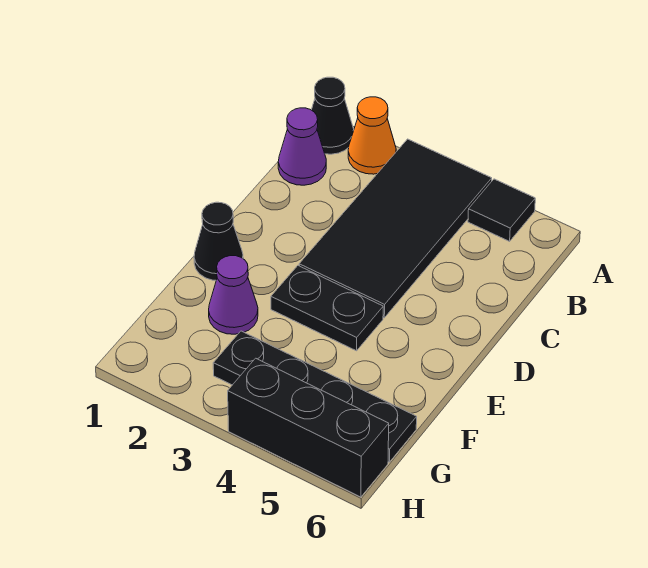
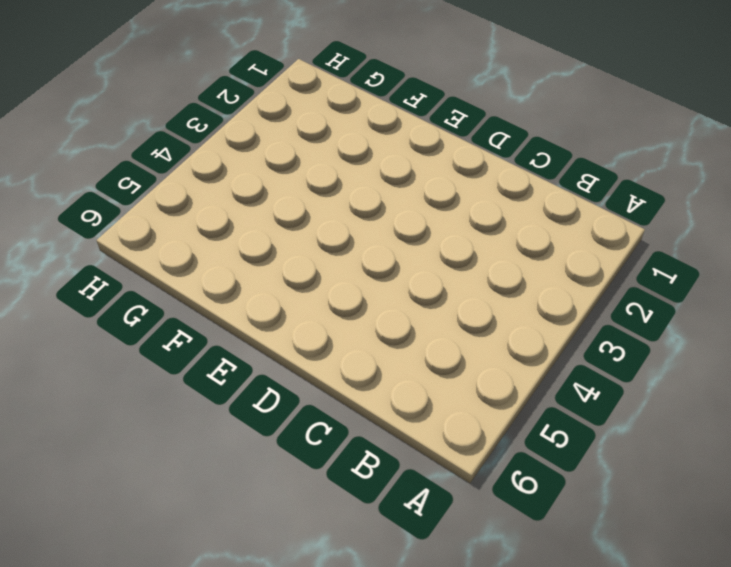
none -> black cone A1 level 1
none -> orange cone A2 level 1

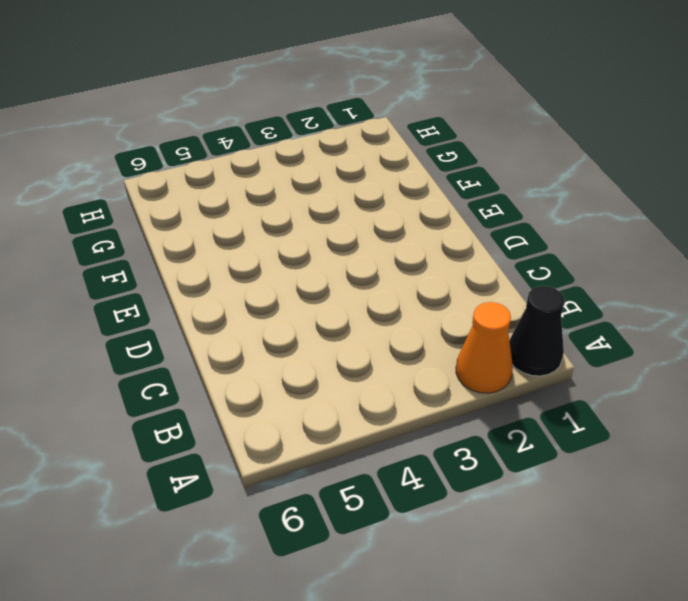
none -> black tile A3:D4 level 1
none -> black tile A5 level 1

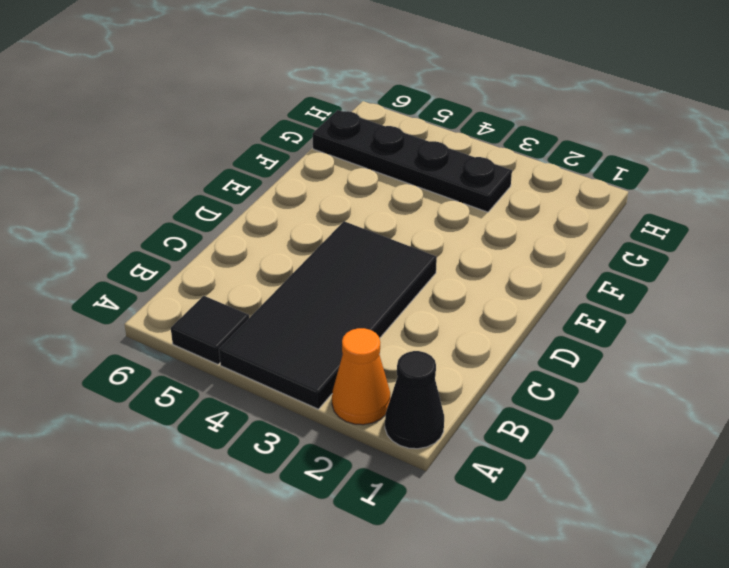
none -> purple cone B1 level 1
none -> black cone E1 level 1

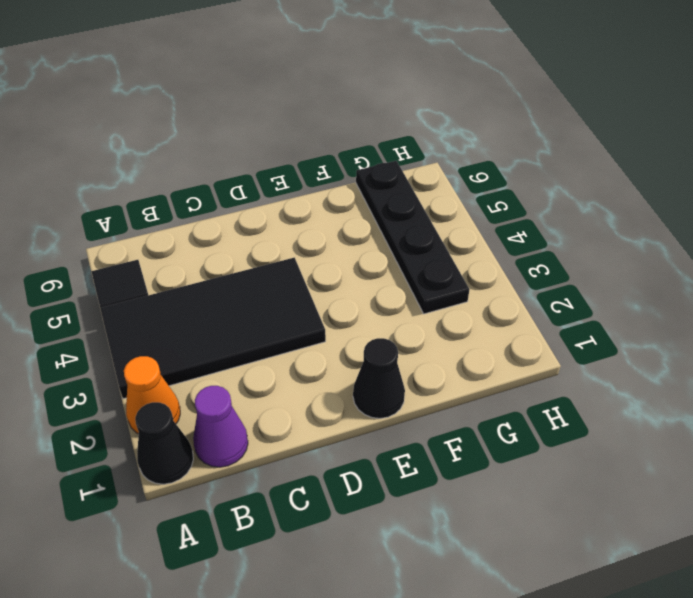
none -> black plate E3:E4 level 1
none -> purple cone F2 level 1

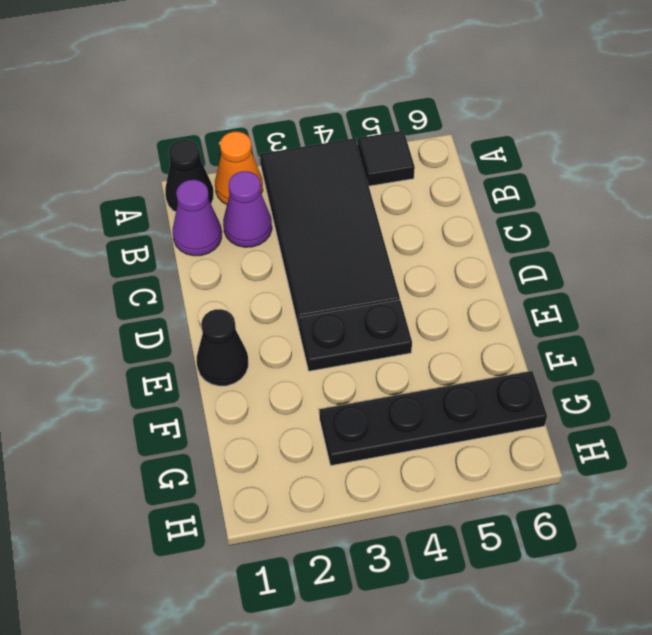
purple cone B2 level 1 -> purple cone F2 level 1
none -> black brick H4:H6 level 1

